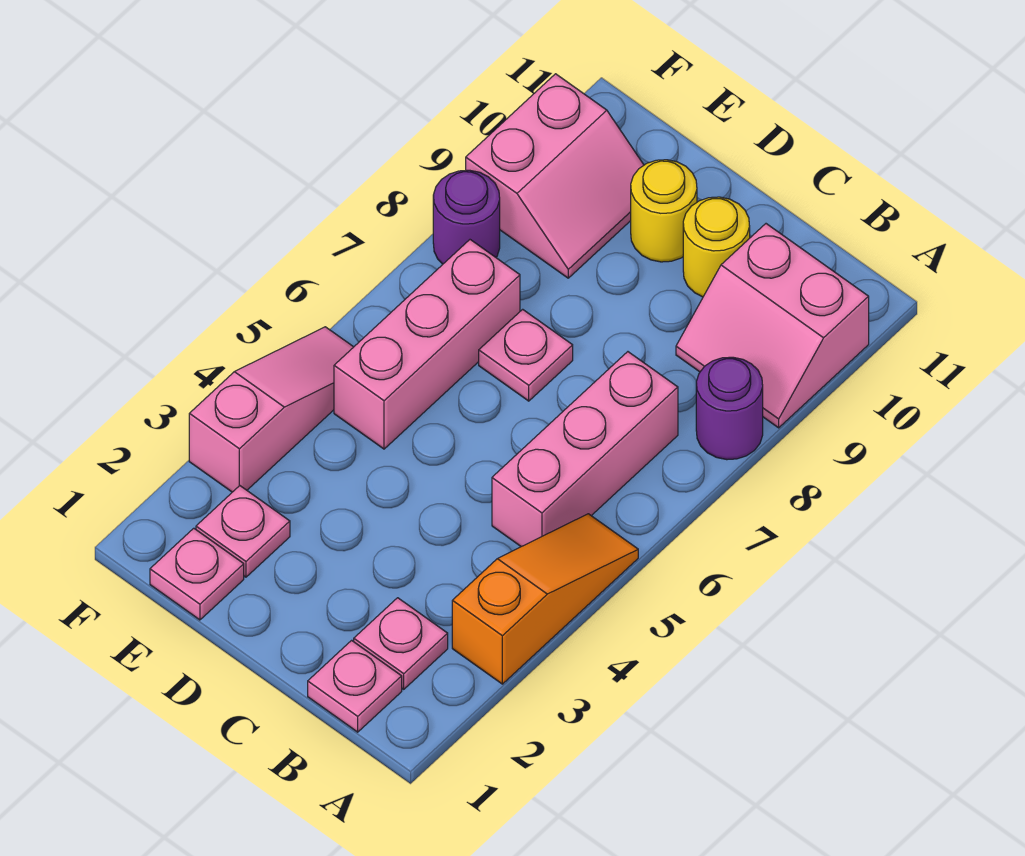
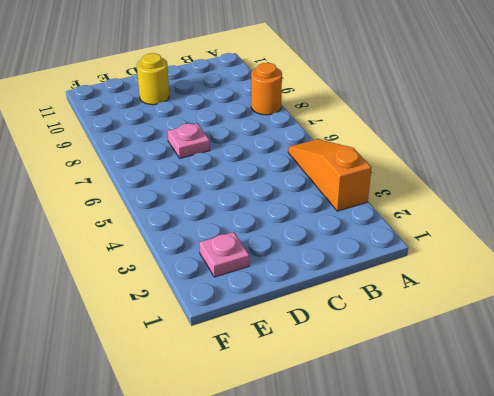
orange round brick A8 level 1 -> purple round brick A8 level 1
none -> pink slope A9:B10 level 1 top 10
none -> pink plate B1 level 1
none -> pink plate B2 level 1

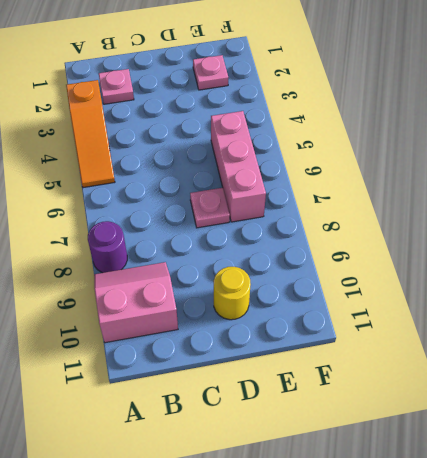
none -> pink plate B1 level 1
none -> pink brick B5:B7 level 1
none -> yellow round brick C10 level 1

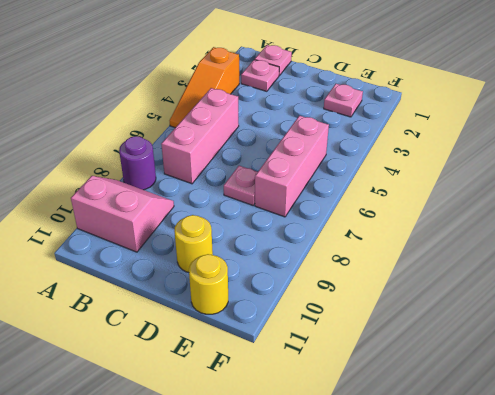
yellow round brick E11 level 1 -> yellow round brick C10 level 1
none -> pink plate E1 level 1
none -> pink slope E9:F10 level 1 top F
none -> pink slope F3:F5 level 1 top 3

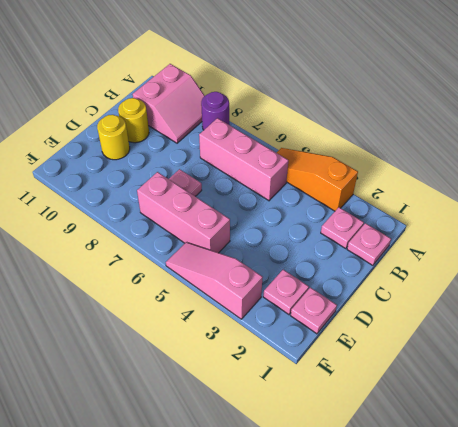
none -> pink slope E9:F10 level 1 top F
none -> purple round brick F8 level 1

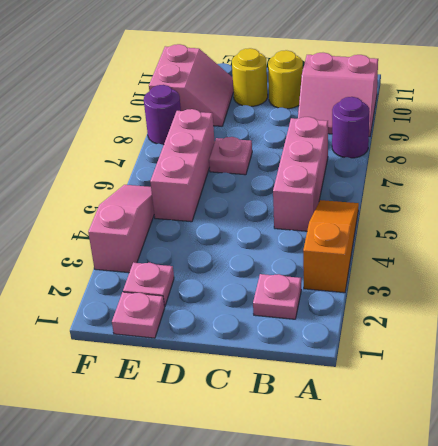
none -> pink plate B1 level 1

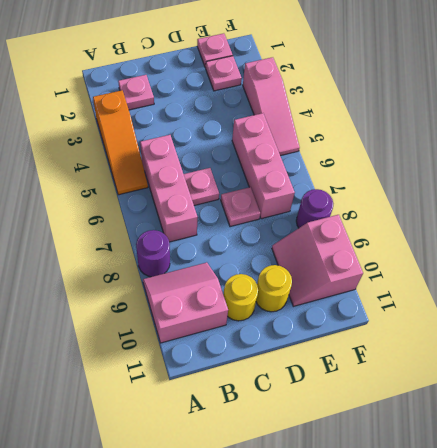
pink plate C6 level 1 -> pink plate B1 level 1

